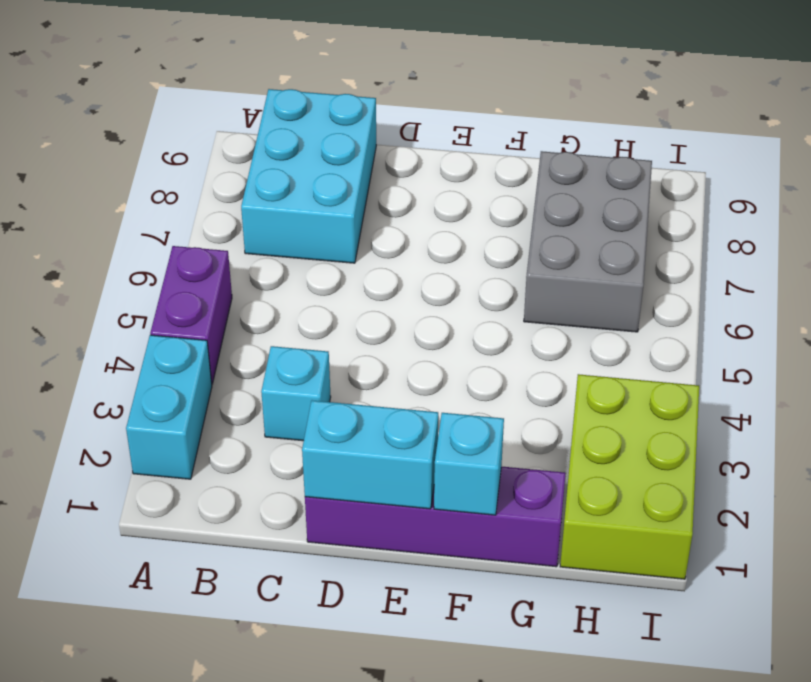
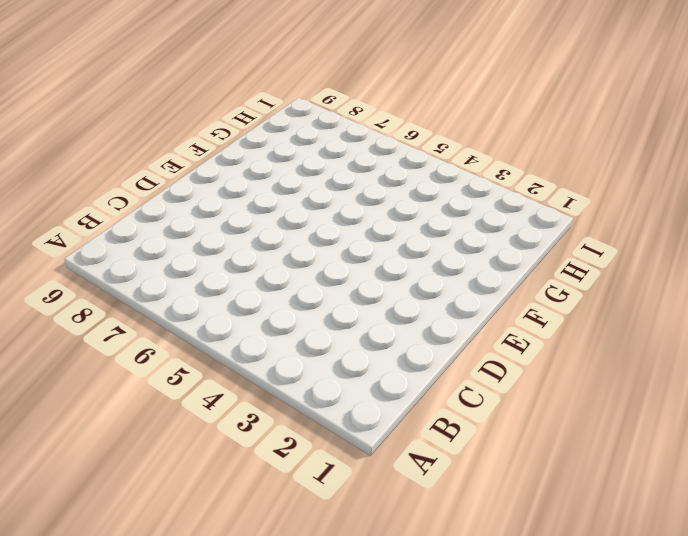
none -> cyan brick A2:A3 level 1
none -> purple brick A4:A5 level 1

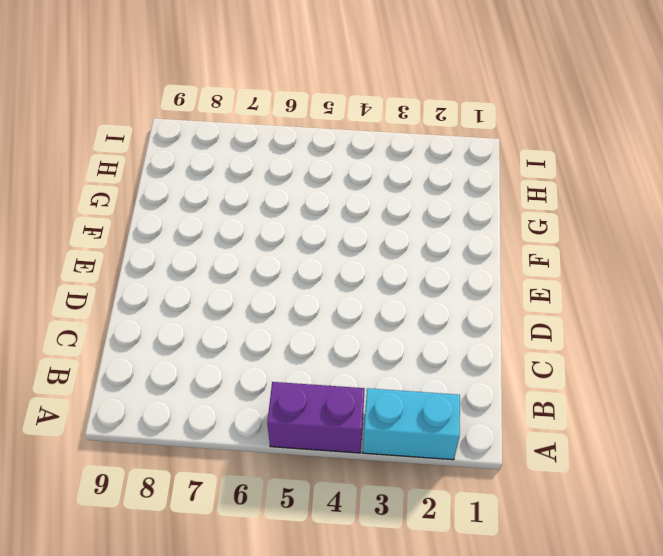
none -> cyan brick B7:C9 level 1
none -> cyan brick C3 level 1

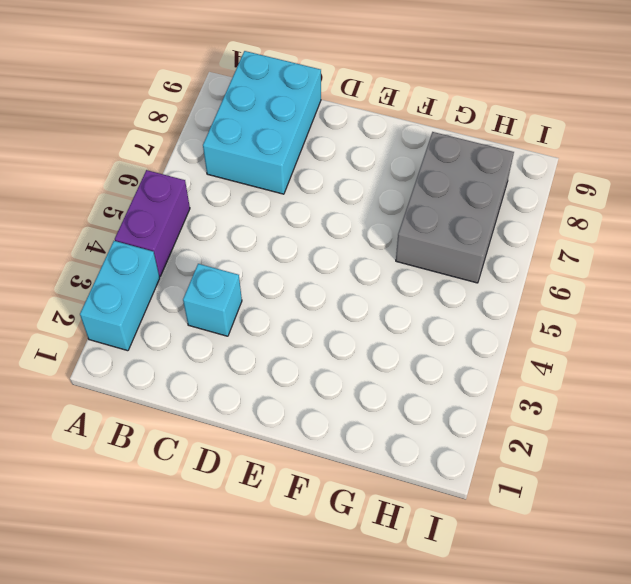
none -> purple brick D1:G1 level 1
none -> lime brick H1:I3 level 1

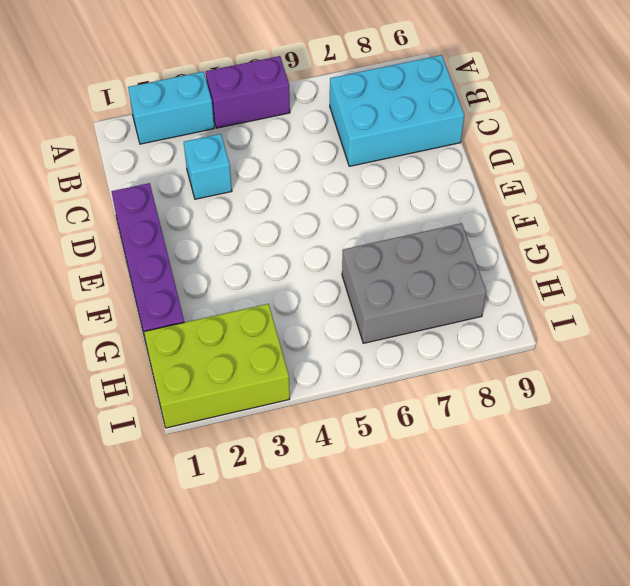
none -> cyan brick D1:E1 level 2
none -> cyan brick F1 level 2

